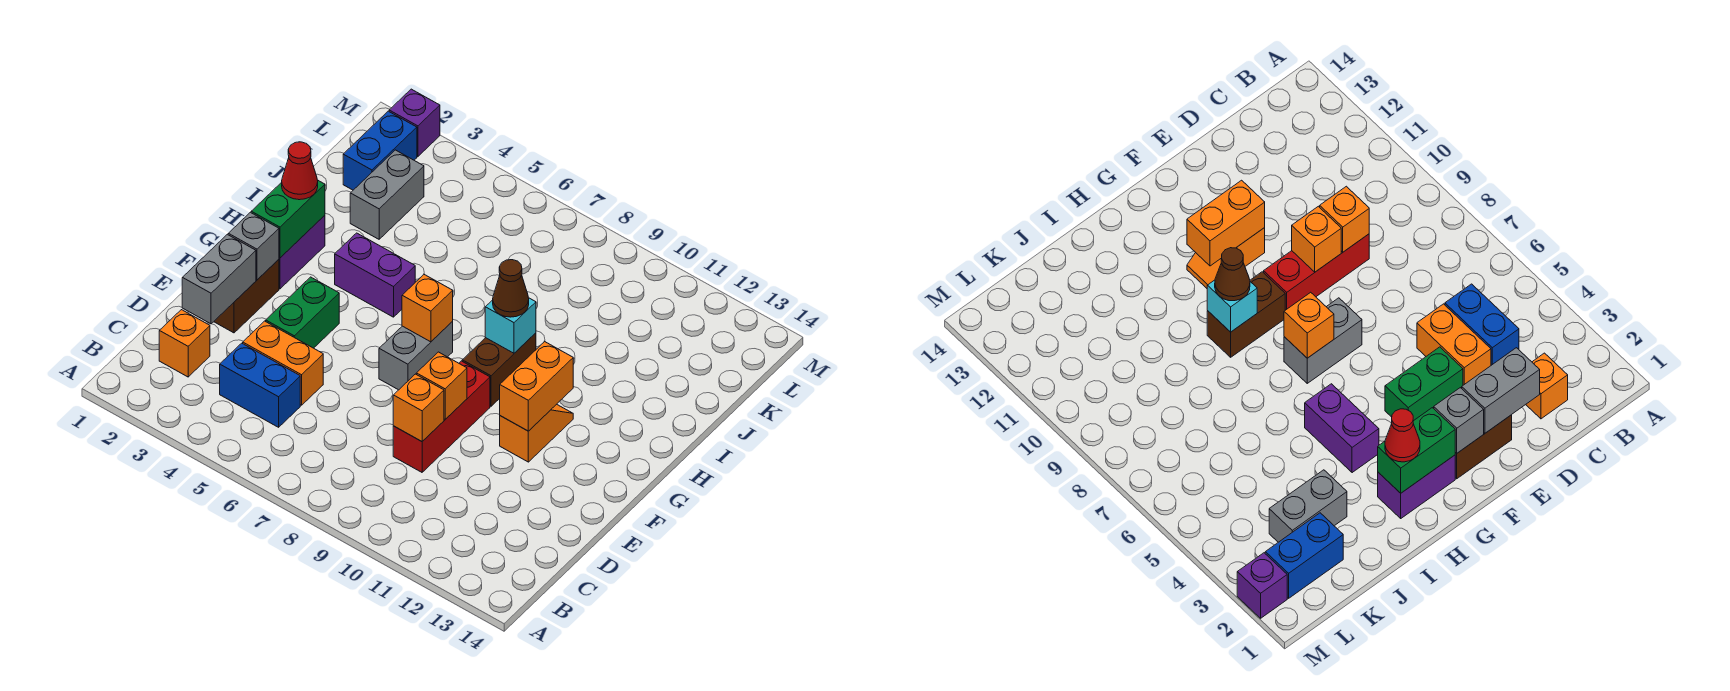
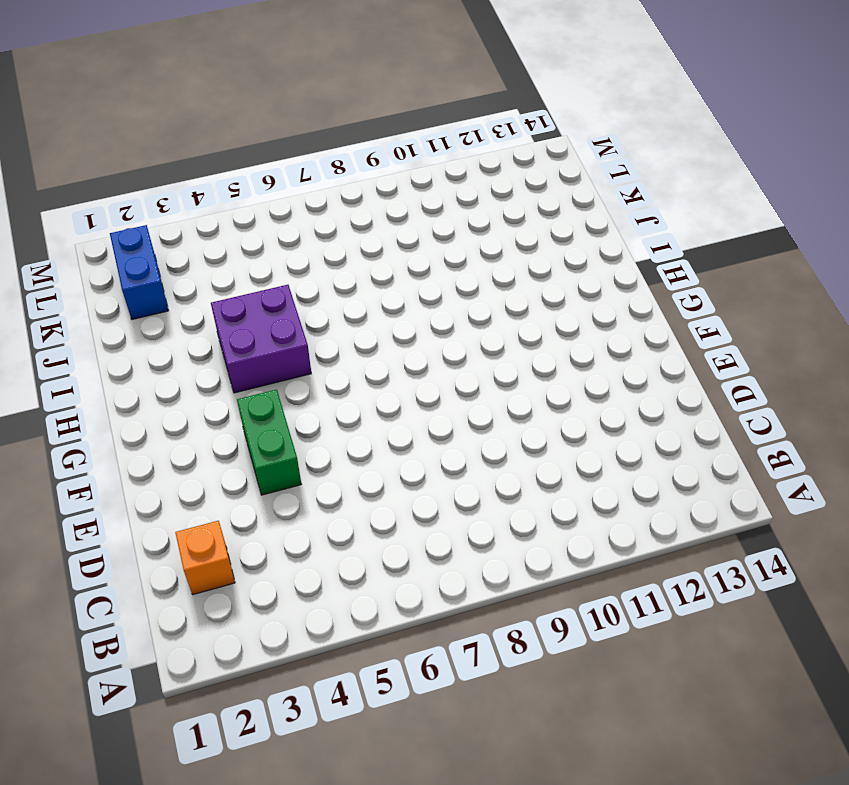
purple brick H4:I5 level 1 -> purple brick H4:H5 level 1
none -> blue brick C4:C5 level 1
none -> orange brick D4:D5 level 1
none -> red brick D9:F9 level 1

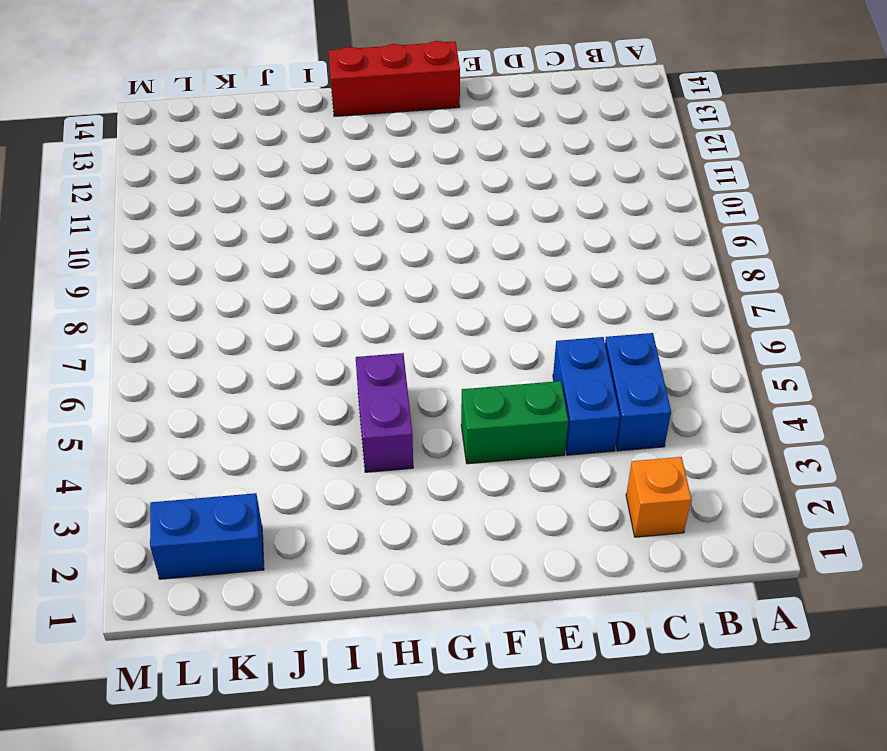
blue brick D4:D5 level 1 -> orange brick D4:D5 level 1
red brick F14:H14 level 1 -> red brick D9:F9 level 1
none -> brown brick E2:F2 level 1
none -> grey brick F7:G7 level 1
none -> orange slope F11:G11 level 1 top F

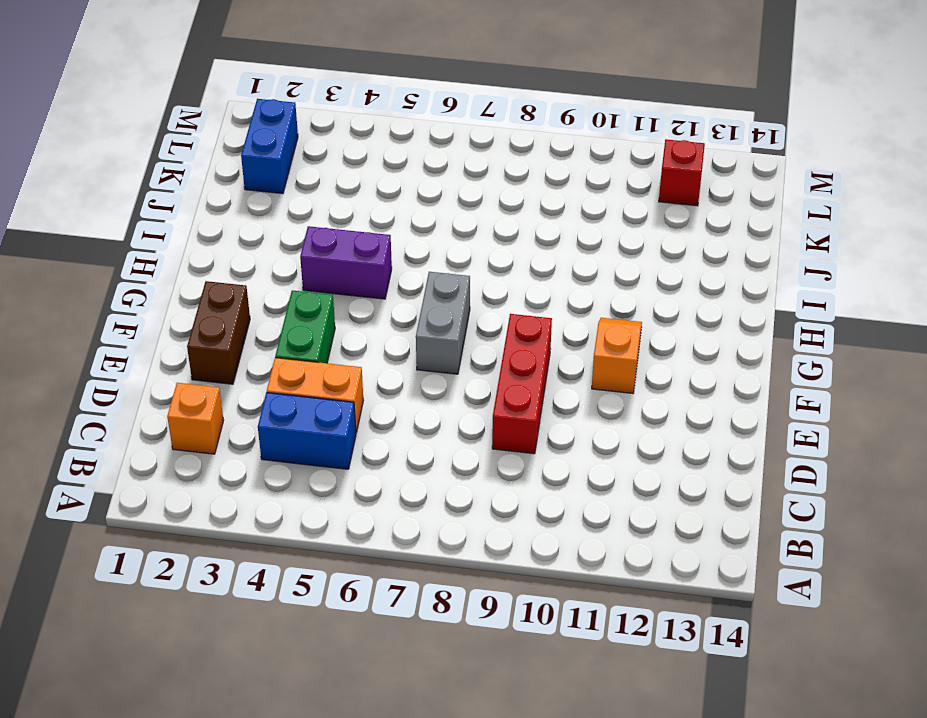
red brick L12 level 1 -> none
none -> purple brick G2:H2 level 1
none -> brown brick G9:H9 level 1
none -> grey brick J3:K3 level 1

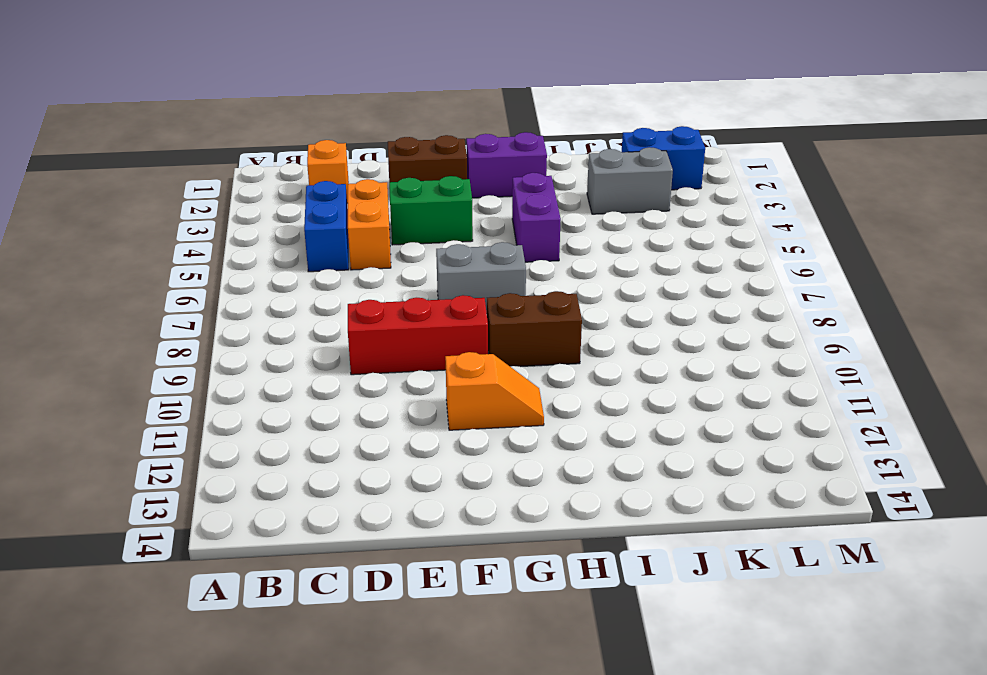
none -> purple brick M2 level 1
none -> grey brick D2:E2 level 2
none -> orange brick D9 level 2

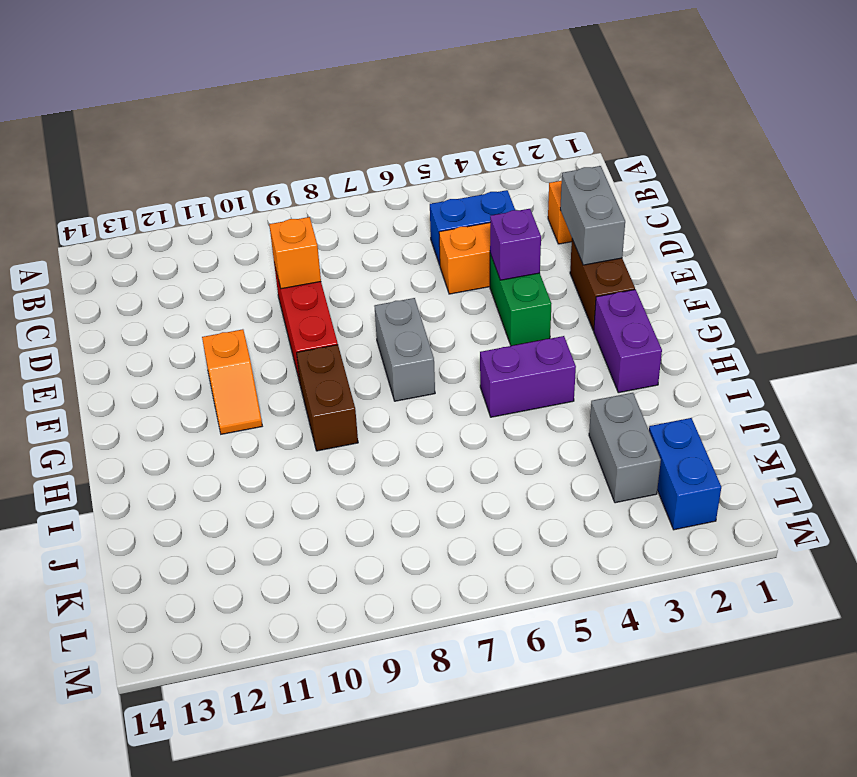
purple brick E4 level 2 -> purple brick M2 level 1
none -> orange brick E9 level 2
none -> grey brick F2 level 2
none -> orange brick F11:G11 level 2

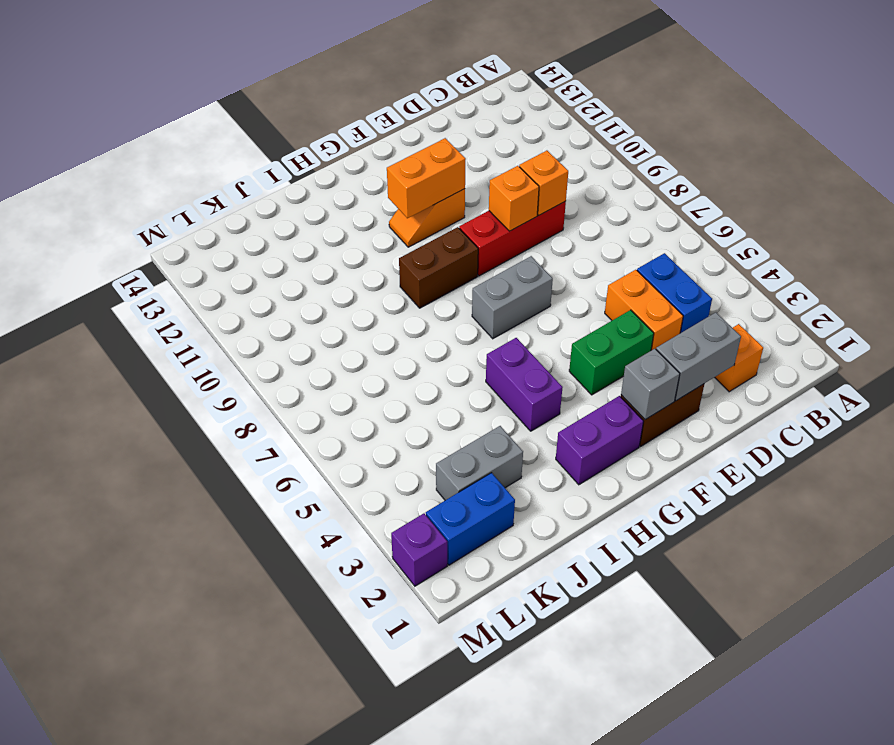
none -> green brick G2:H2 level 2
none -> orange brick G7 level 2
none -> cyan brick H9 level 2

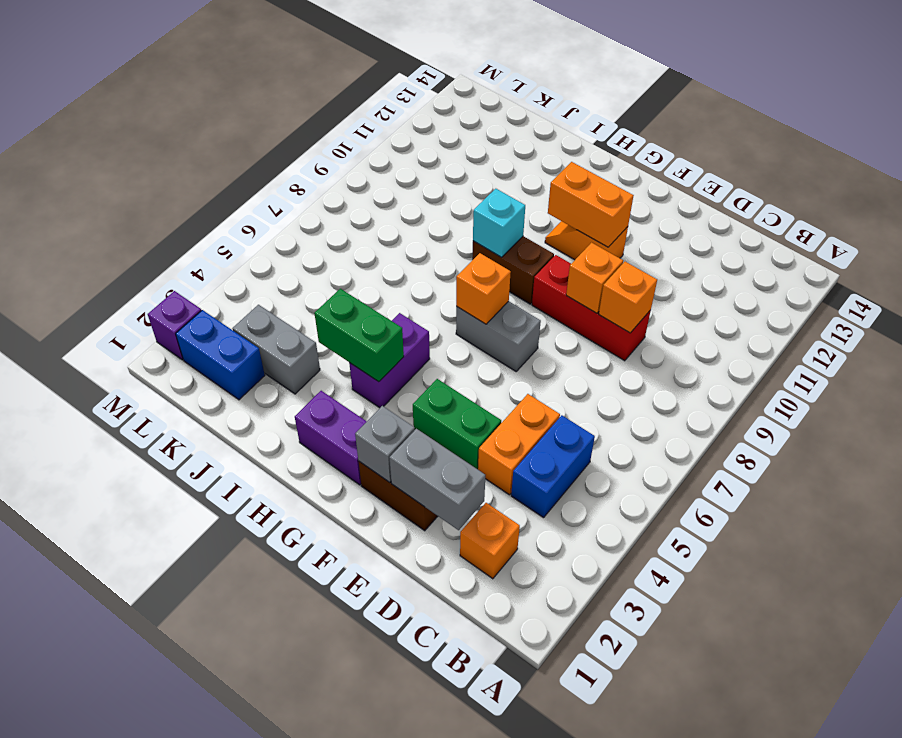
green brick H4:I4 level 2 -> green brick G2:H2 level 2
none -> red cone H2 level 3
none -> brown cone H9 level 3

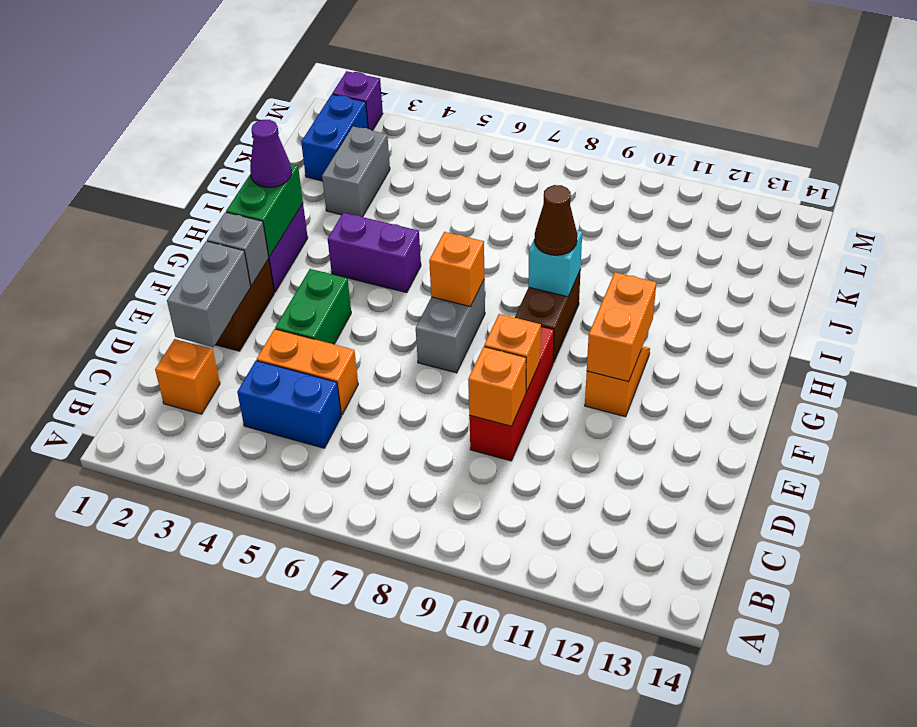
purple cone H2 level 3 -> red cone H2 level 3

